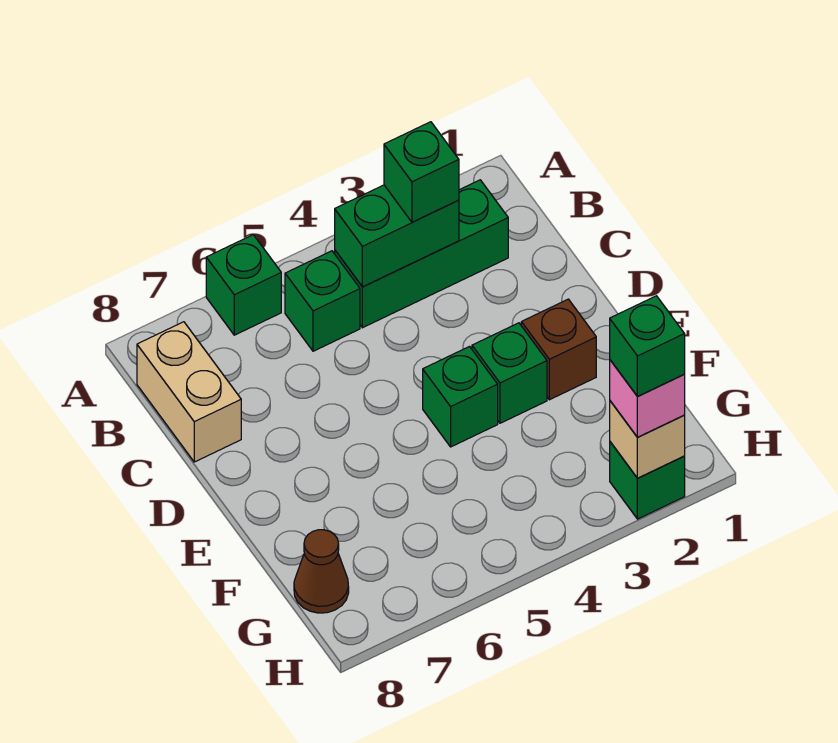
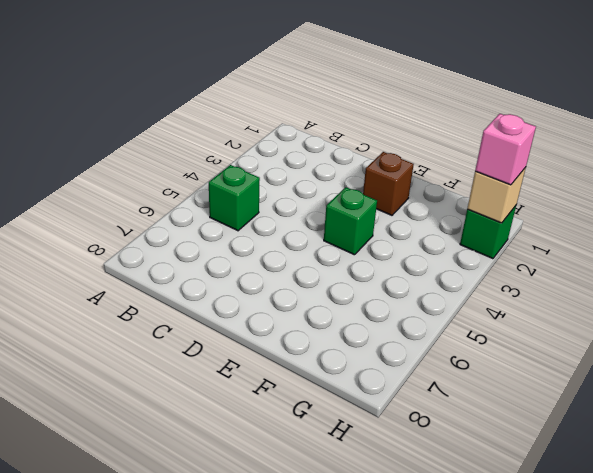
none -> green brick A6 level 1
none -> green brick B2:B4 level 1
none -> tan brick B8:C8 level 1

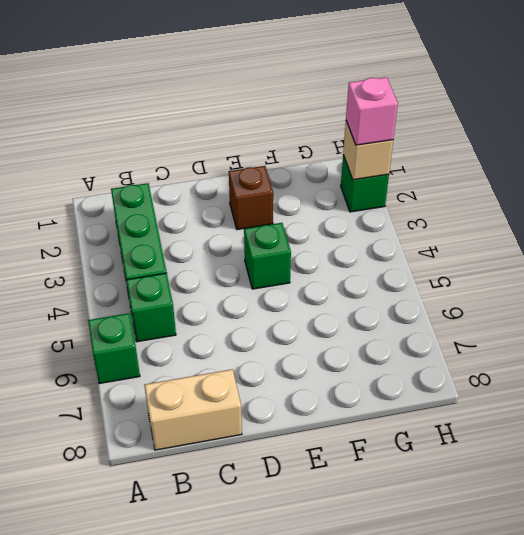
none -> green brick E3 level 1
none -> brown cone G8 level 1
none -> green brick B3:B4 level 2

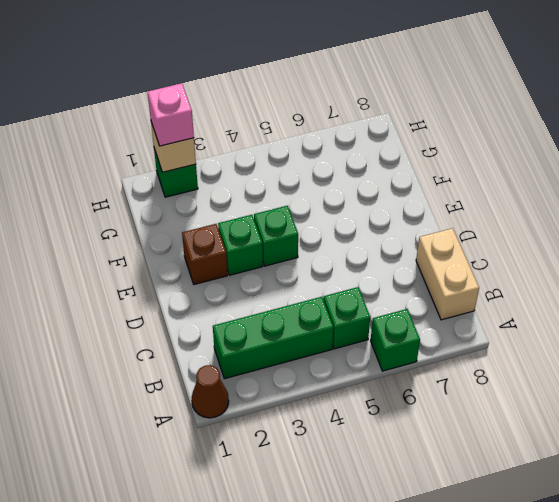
brown cone A1 level 1 -> brown cone G8 level 1
none -> green brick B3:B4 level 2
none -> green brick B3 level 3
none -> green brick H2 level 4

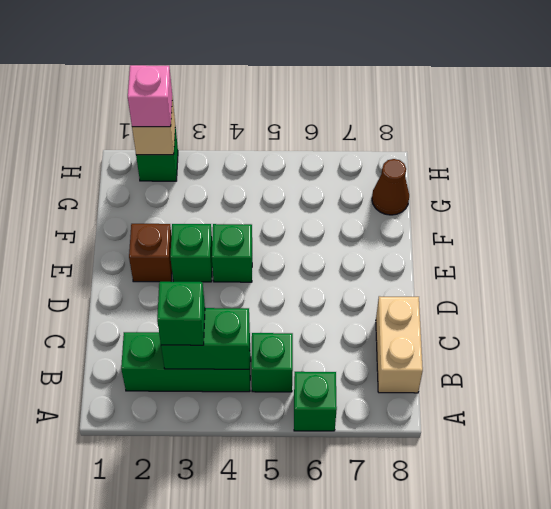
none -> green brick H2 level 4

